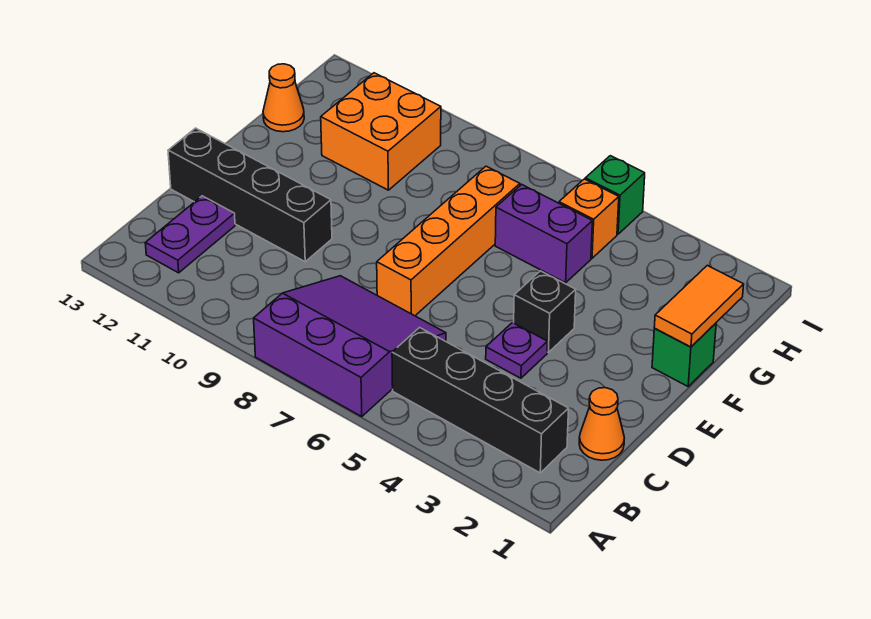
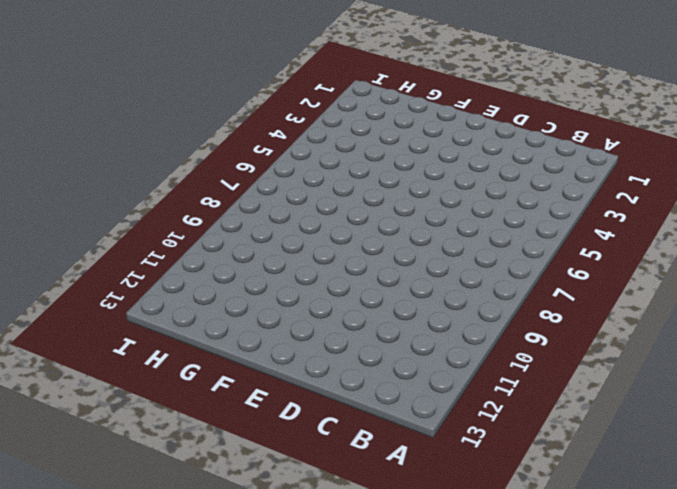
none -> purple slope A6:C8 level 1 top A
none -> black brick B2:B5 level 1
none -> purple plate B12:C12 level 1

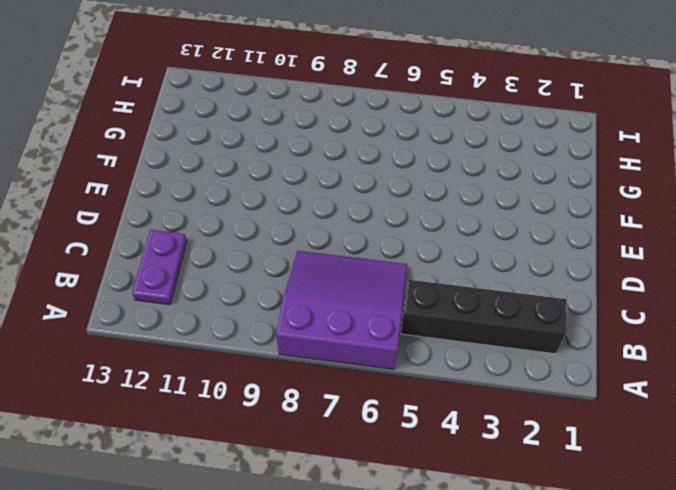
none -> orange cone C1 level 1
none -> purple plate D4 level 1
none -> orange brick D7:G7 level 1

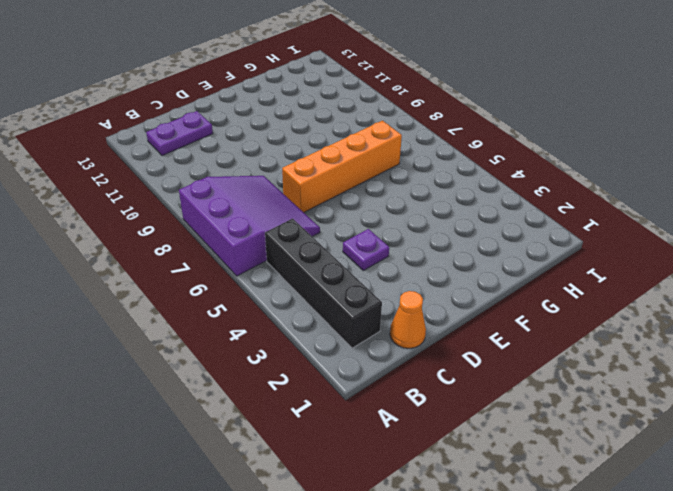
none -> black brick D10:D13 level 1
none -> black brick E4 level 1
none -> green brick F1 level 1

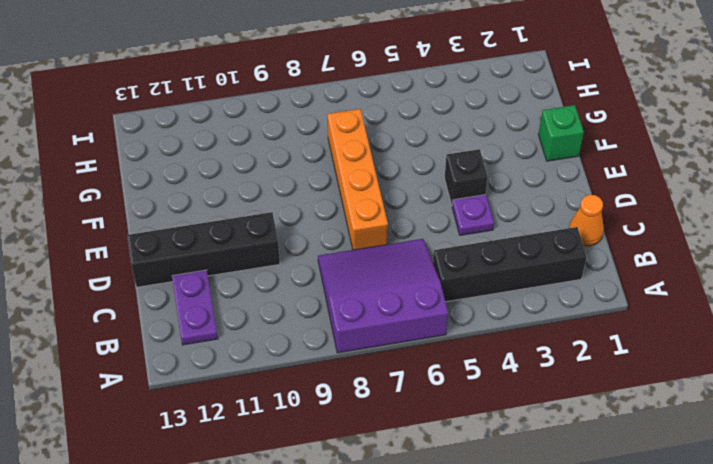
none -> purple brick G5:G6 level 1
none -> orange brick G10:H11 level 1
none -> orange cone G13 level 1

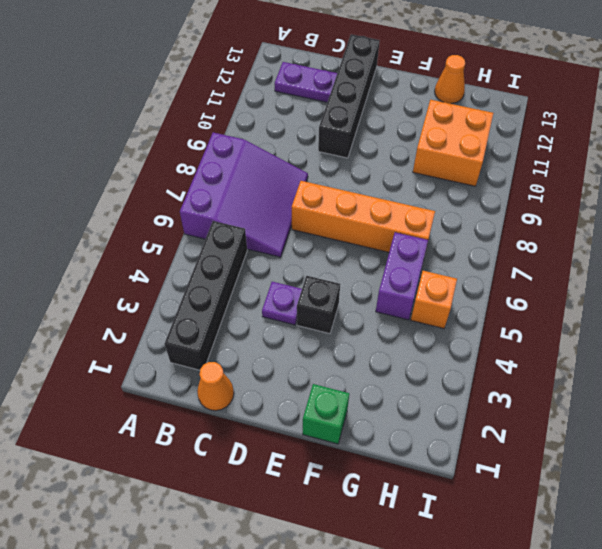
none -> green brick I5 level 1
none -> orange tile F1:G1 level 2

